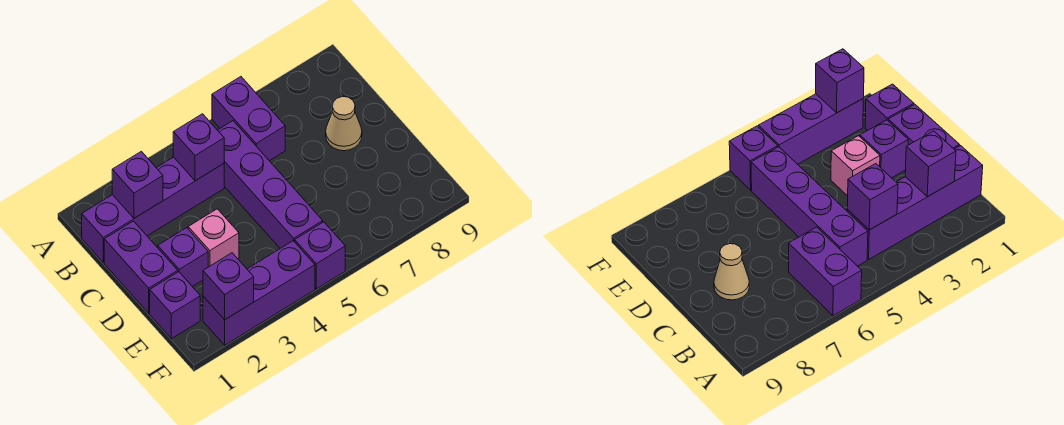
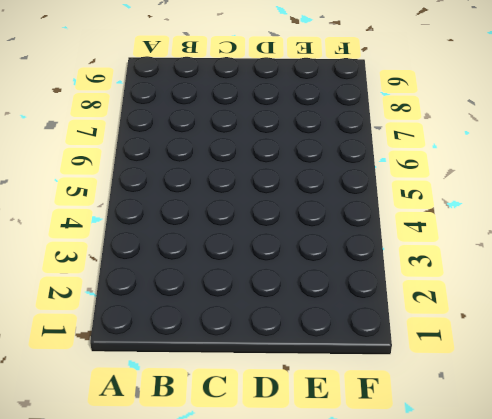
none -> purple brick A6:B6 level 1
none -> purple brick B1:B4 level 1
none -> purple brick B5:E5 level 1

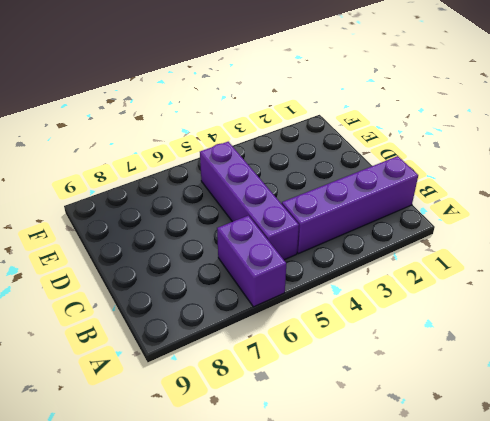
none -> purple brick C1:D1 level 1
none -> tan cone C8 level 1
none -> purple brick D2 level 1

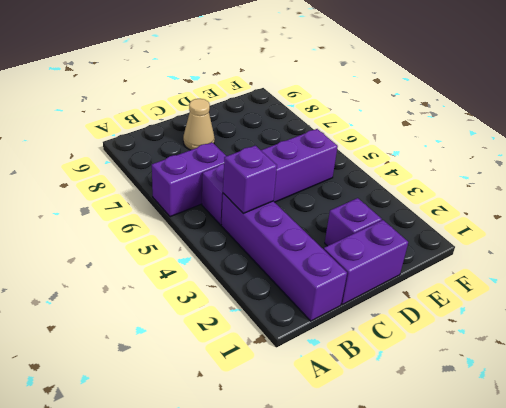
none -> pink brick D3 level 1
none -> purple brick E1 level 1
none -> purple brick F2:F4 level 1

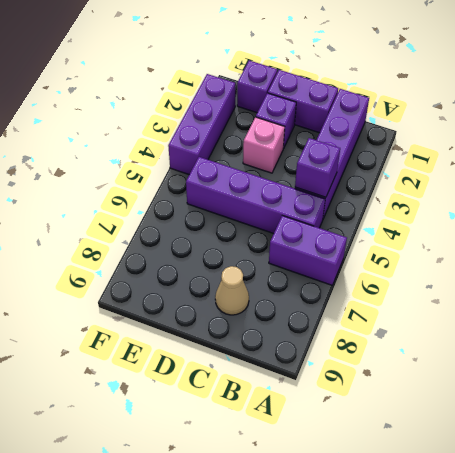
none -> purple brick F5 level 1
none -> purple brick B2 level 2
none -> purple brick F2 level 2

